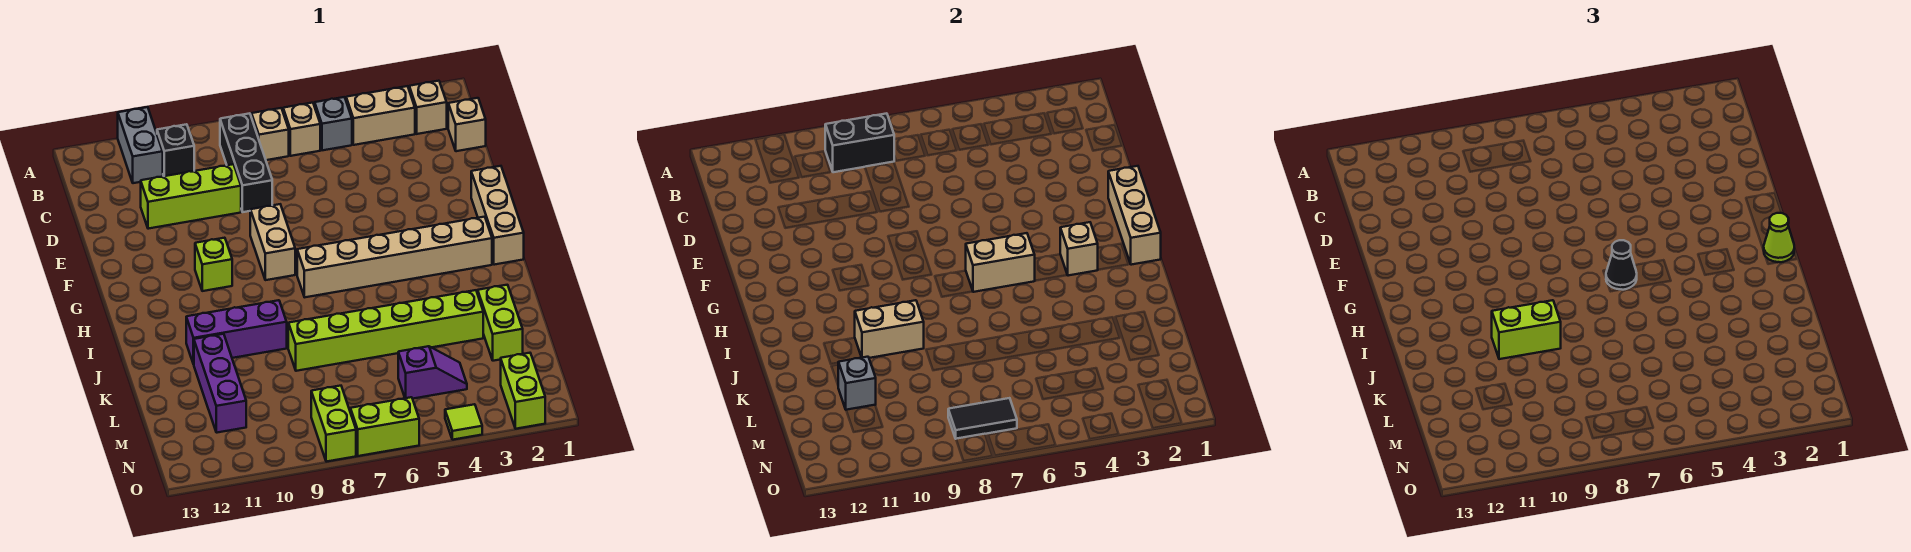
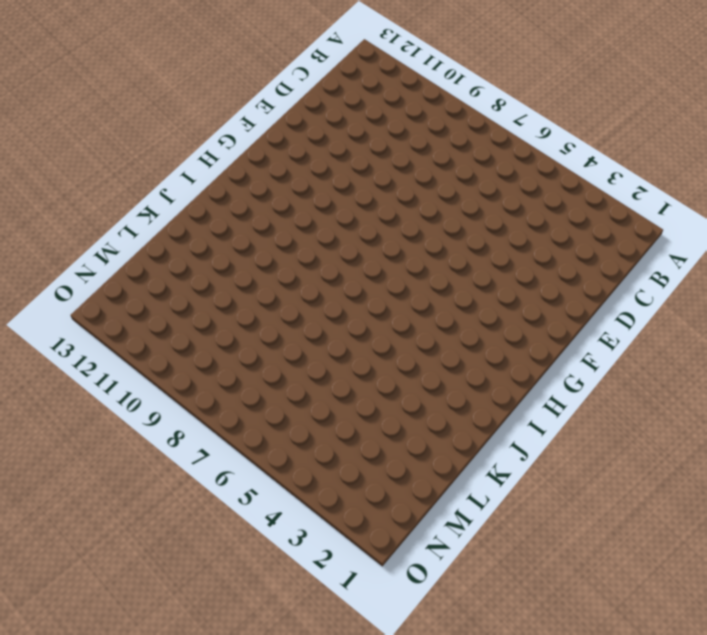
none -> grey brick A11:B11 level 1
none -> tan brick B2 level 1
none -> tan brick B3:B4 level 1
none -> grey brick B5 level 1

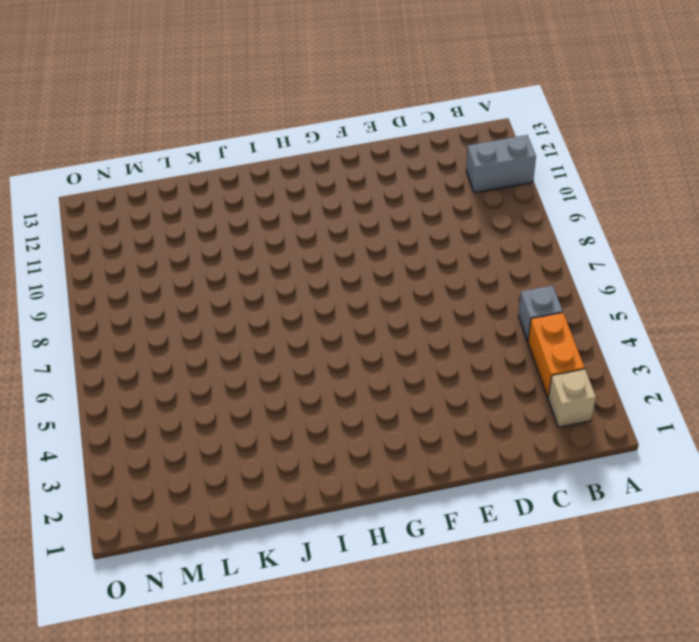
orange brick B3:B4 level 1 -> tan brick B3:B4 level 1
none -> tan brick B6 level 1
none -> tan brick B7 level 1
none -> black brick B8:D8 level 1
none -> black brick B10 level 1

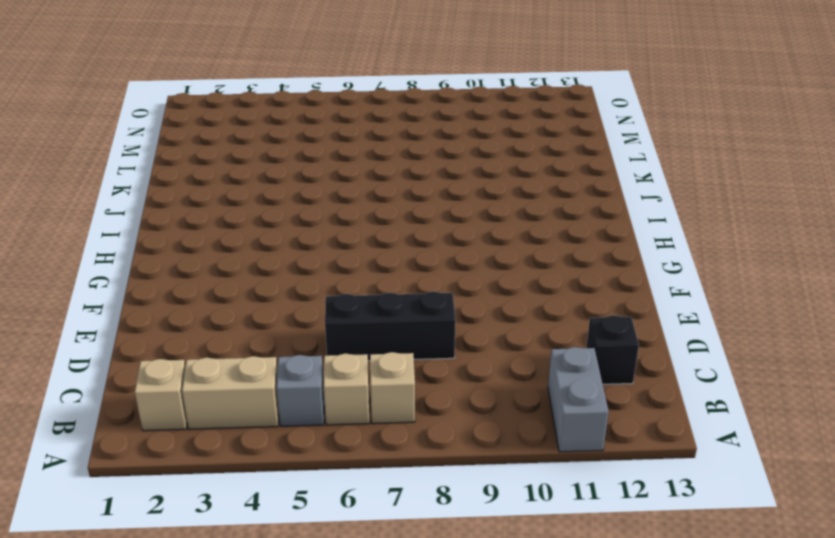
black brick C12 level 1 -> black brick B10 level 1
black brick D6:D8 level 1 -> black brick B8:D8 level 1
none -> tan brick C1 level 1
none -> lime brick D9:D11 level 1
none -> tan brick F1:H1 level 1
none -> tan brick F8:G8 level 1

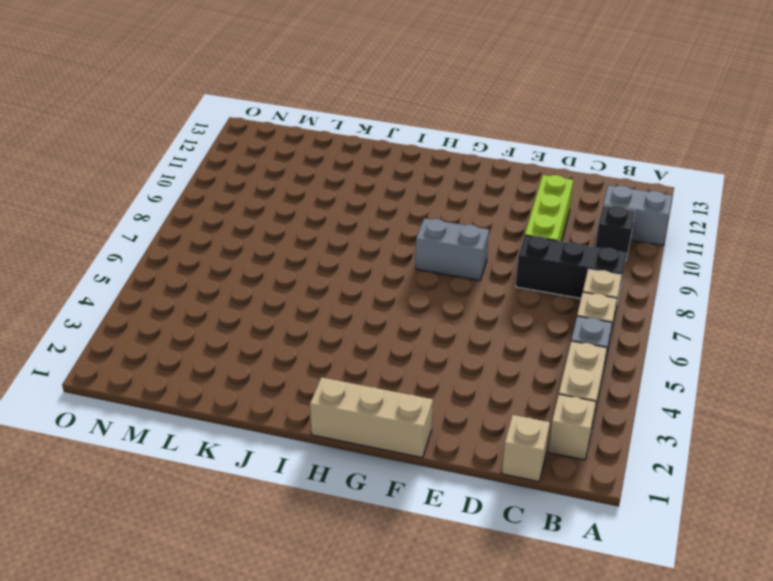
grey brick F8:G8 level 1 -> tan brick F8:G8 level 1
none -> lime brick G10 level 1
none -> tan brick H2:H7 level 1
none -> purple brick J9:J11 level 1
none -> lime brick K2:L2 level 1

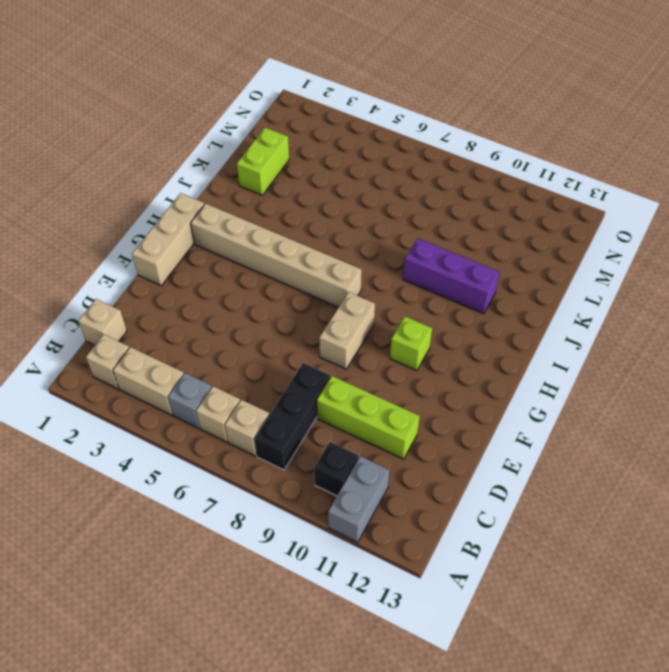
none -> lime brick K3:K8 level 1
none -> purple brick K11:M11 level 1
none -> purple slope M4:M5 level 1 top 5
none -> lime brick N2:O2 level 1

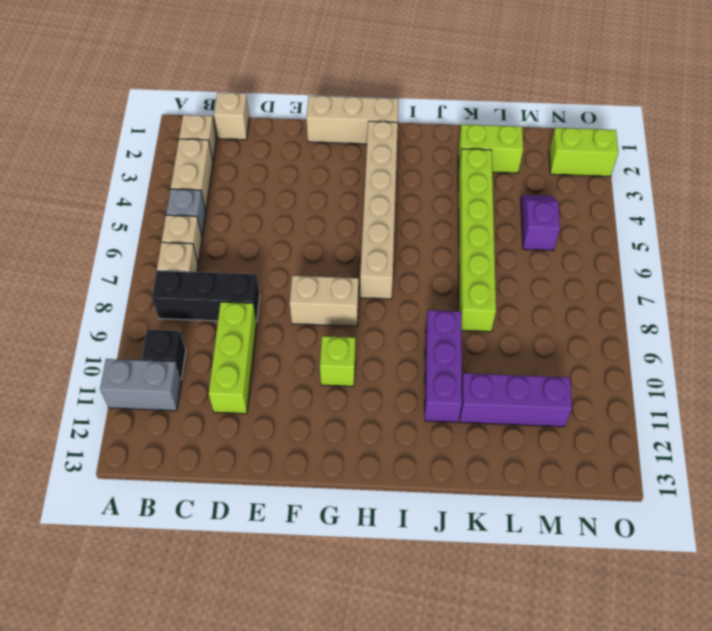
none -> lime brick N8:O8 level 1
none -> lime tile O4 level 1
none -> lime brick O6:O7 level 1
none -> black brick B8:B9 level 2

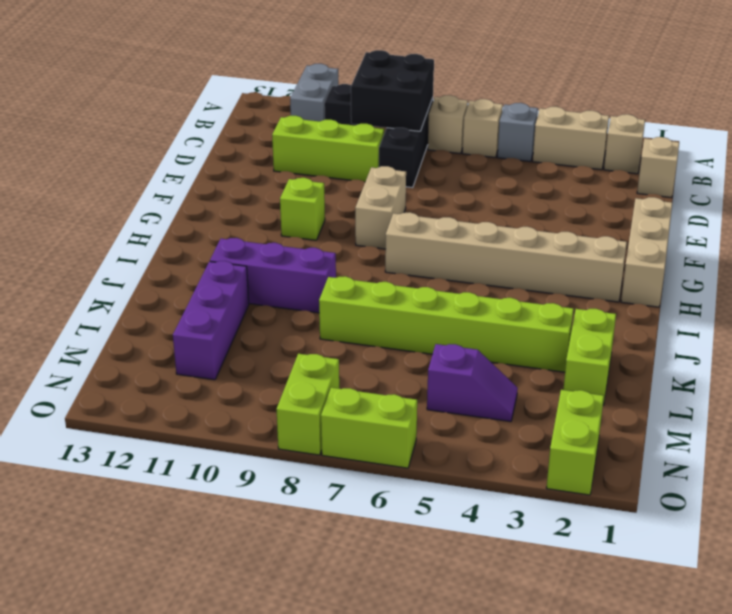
black brick B8:C9 level 2 -> black brick B8:B9 level 2
none -> lime tile O4 level 1
none -> tan brick F1:H1 level 2
none -> tan brick H3 level 2
none -> tan brick H5:H6 level 2

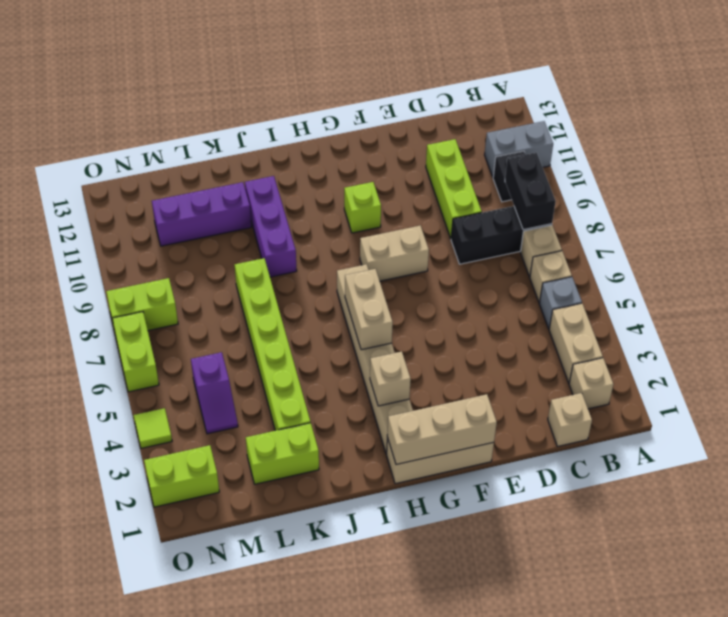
none -> tan brick J9:J10 level 2
none -> grey brick L11 level 2
none -> black tile N7:N8 level 2
none -> lime cone H1 level 3

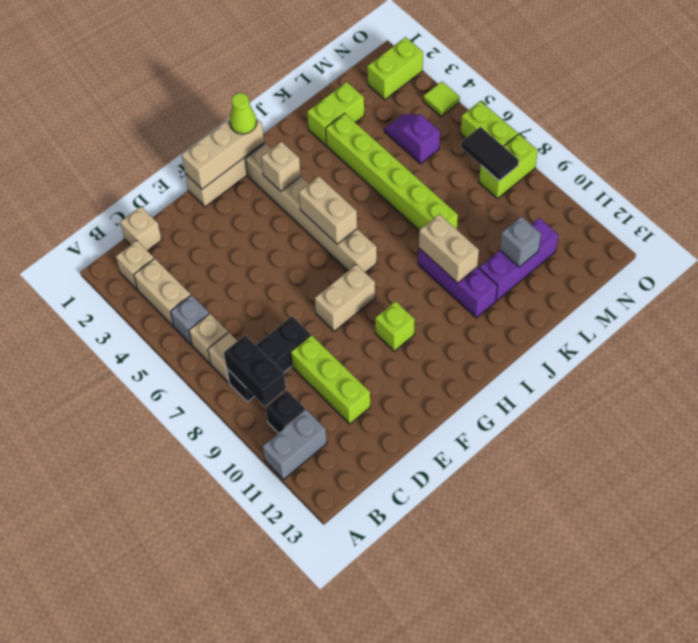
none -> black cone H6 level 3
none -> lime brick J9:J10 level 3

